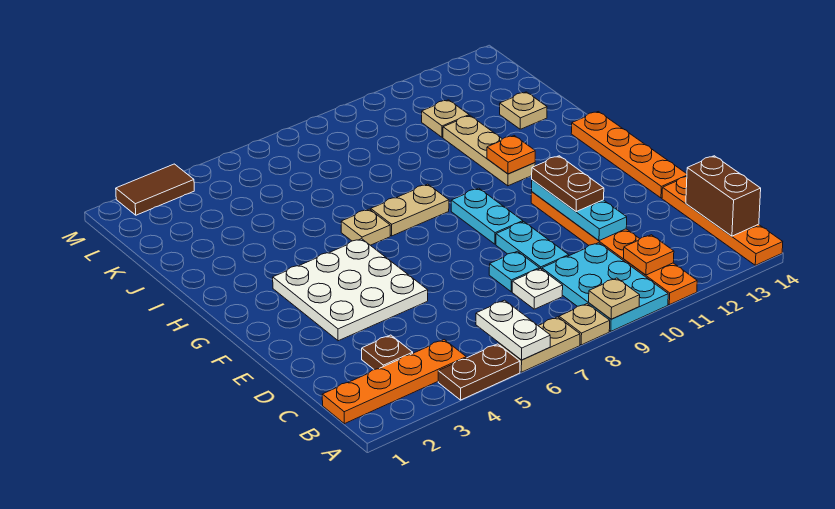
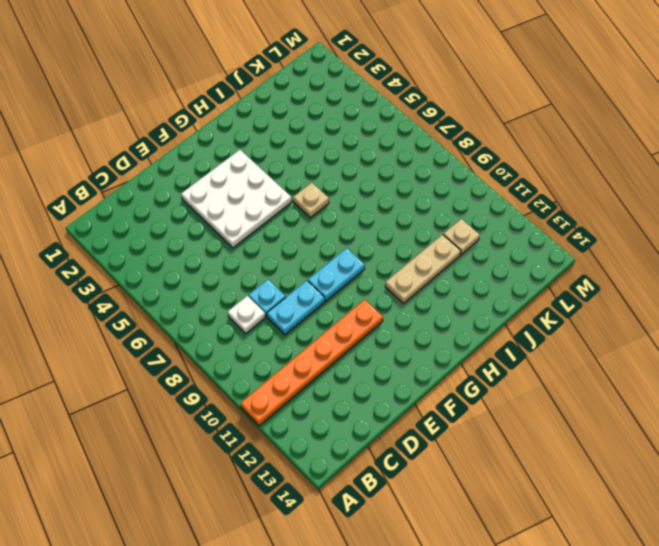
none -> brown plate A4:A5 level 1
none -> tan plate A6:A7 level 1
none -> tan plate A8 level 1

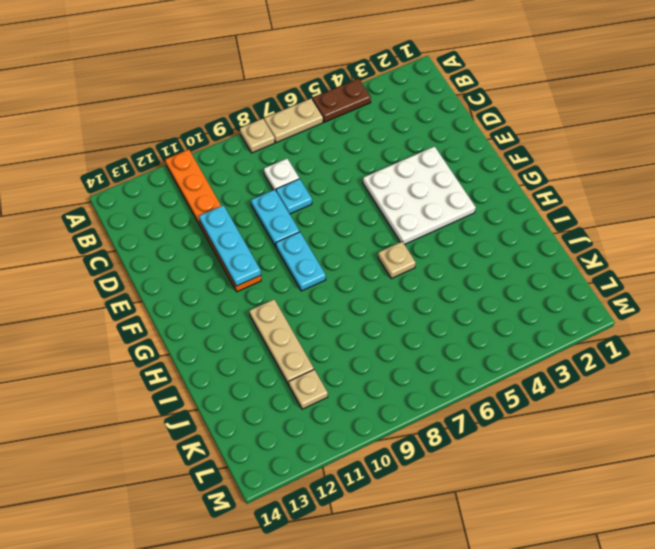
none -> cyan plate A9:C10 level 1
none -> orange plate A14:D14 level 1
none -> orange plate B1:B4 level 1

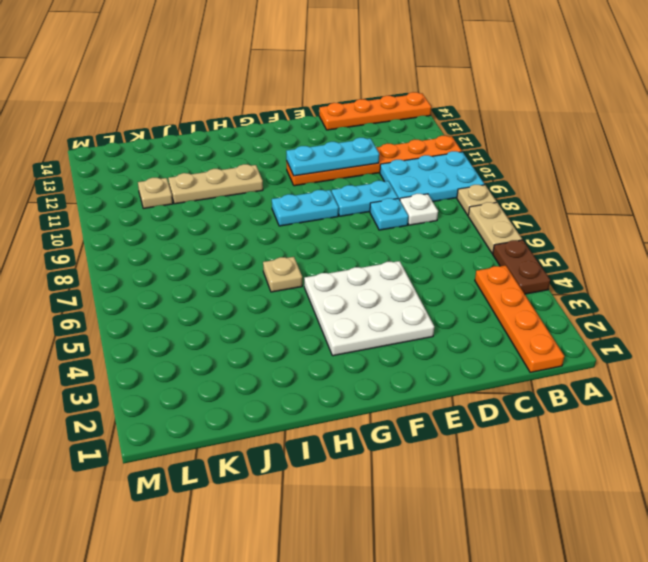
none -> brown plate C3 level 1
none -> orange plate E14:H14 level 1
none -> tan plate H7:H8 level 1

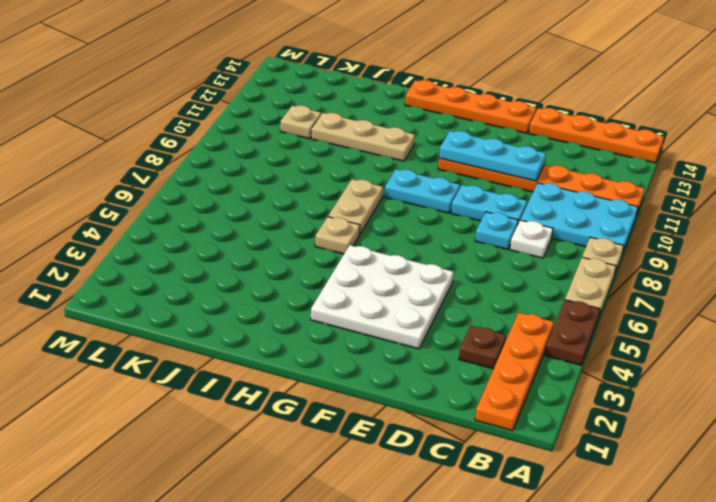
none -> tan plate J13 level 1
none -> brown tile M2:M3 level 1
none -> white plate A6:B6 level 2

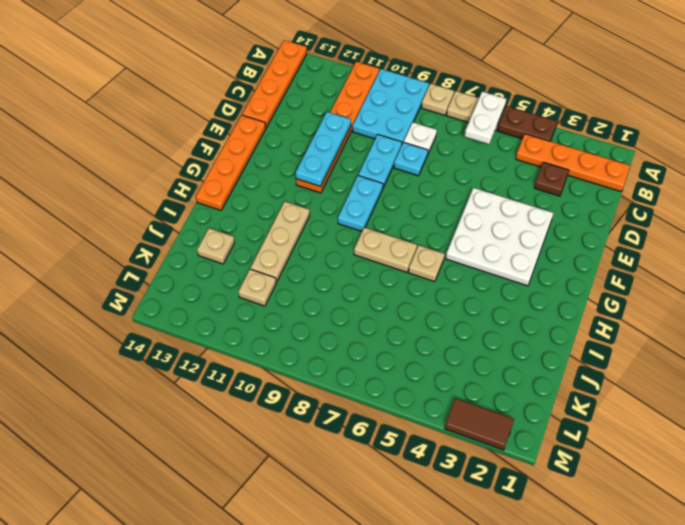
none -> tan plate A9 level 2
none -> orange plate B11 level 2
none -> brown brick B14:C14 level 2

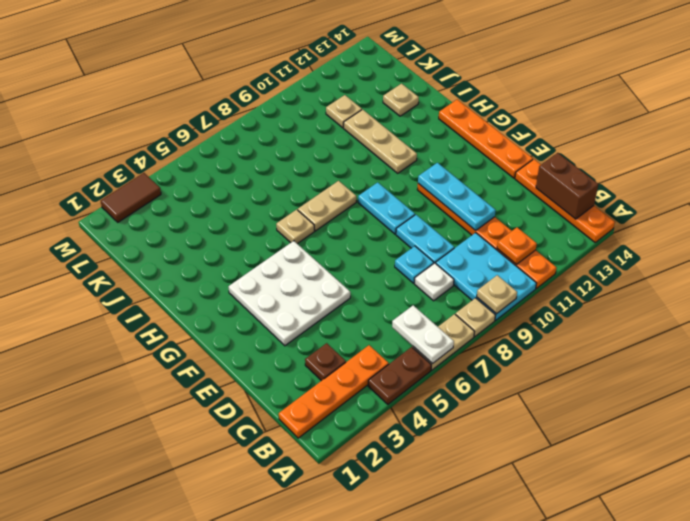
none -> orange plate H11 level 2
none -> brown plate E11:F11 level 3

